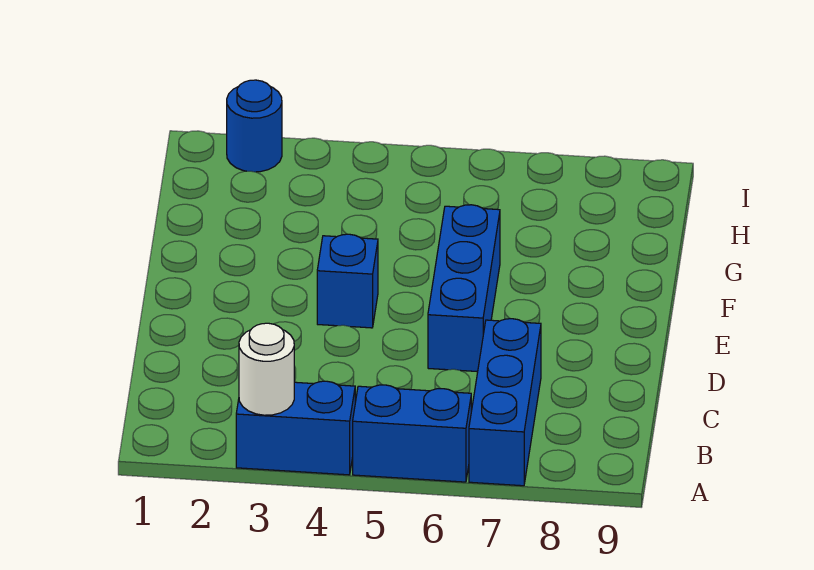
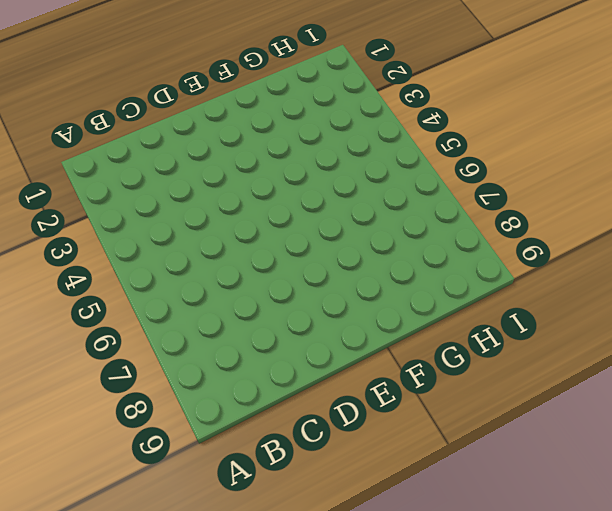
none -> blue brick A3:A4 level 1
none -> blue brick A5:A6 level 1

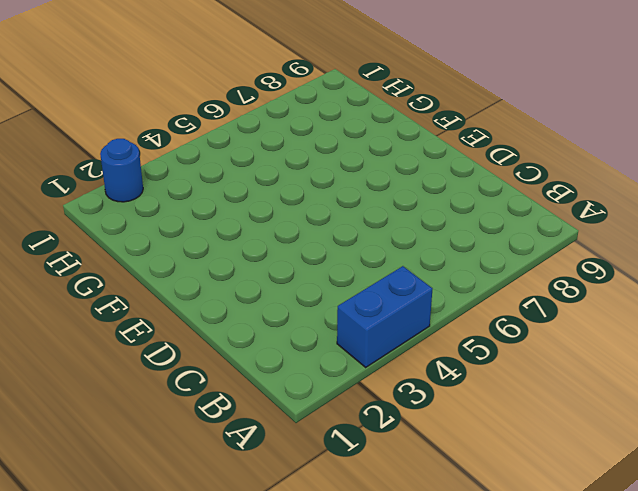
none -> blue brick A5:A6 level 1
none -> blue brick A7:C7 level 1

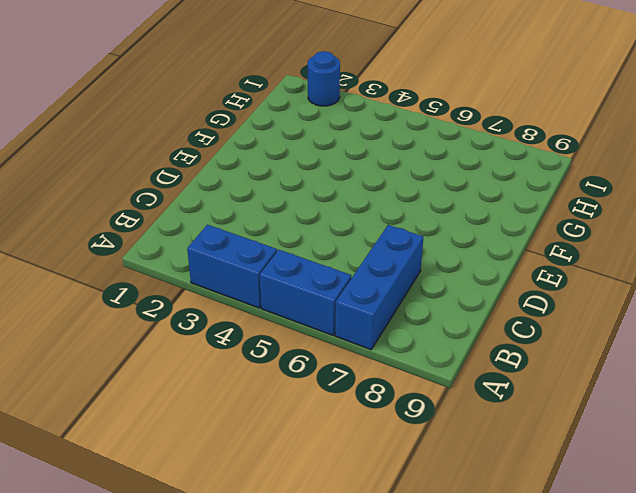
none -> blue brick D6:F6 level 1
none -> blue brick E4 level 1

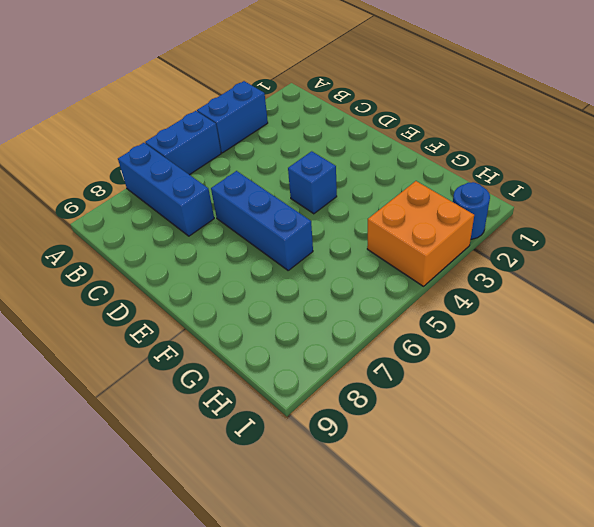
orange brick H3:I4 level 1 -> none
none -> white round brick A3 level 2

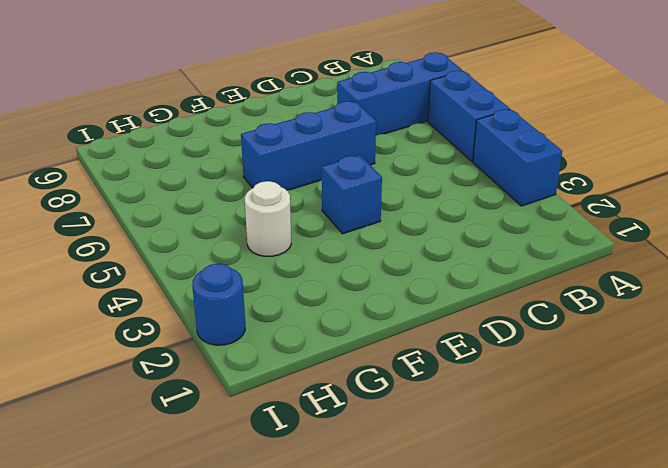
white round brick G4 level 1 -> white round brick A3 level 2

